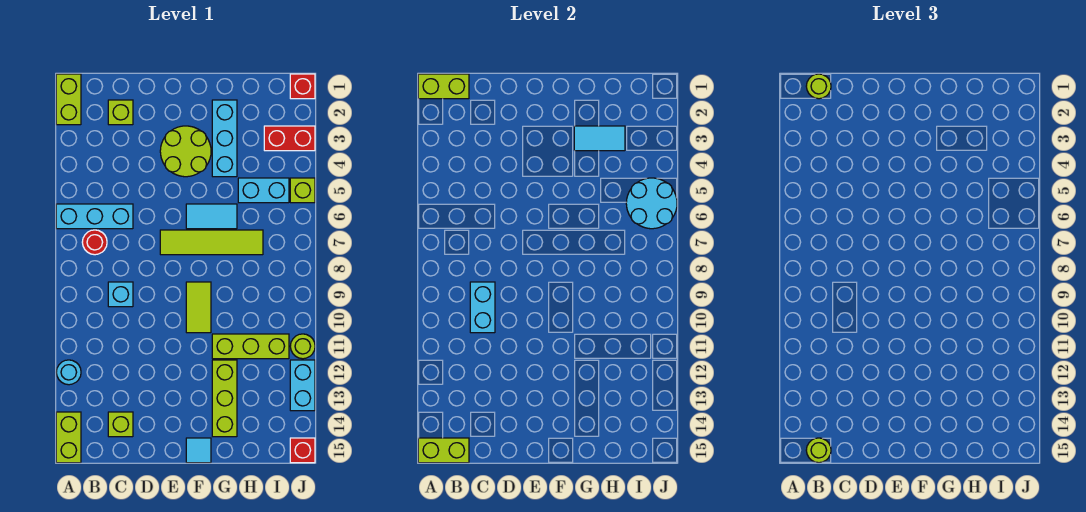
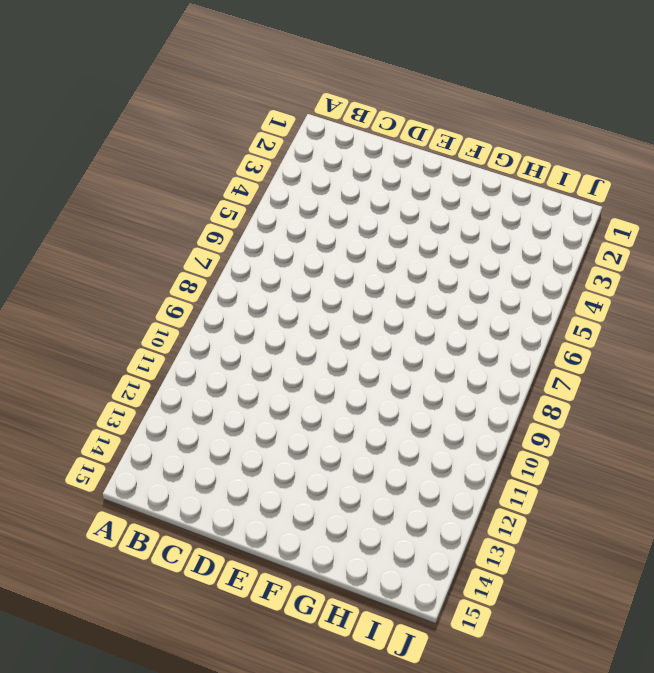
none -> lime brick A1:A2 level 1
none -> cyan brick A6:C6 level 1
none -> cyan round brick A12 level 1
none -> lime brick A14:A15 level 1

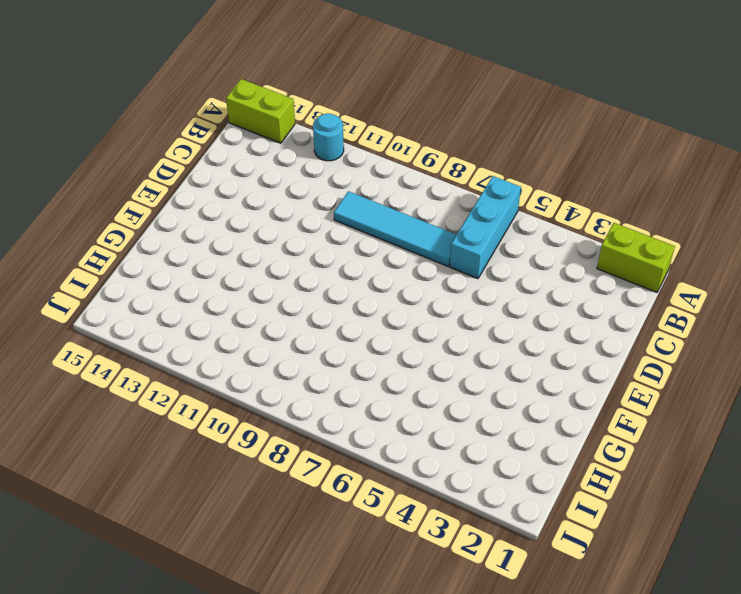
cyan tile C7:C10 level 1 -> cyan brick C9 level 1
none -> red round brick B7 level 1
none -> lime brick C2 level 1
none -> lime brick C14 level 1
none -> lime round brick E3:F4 level 1

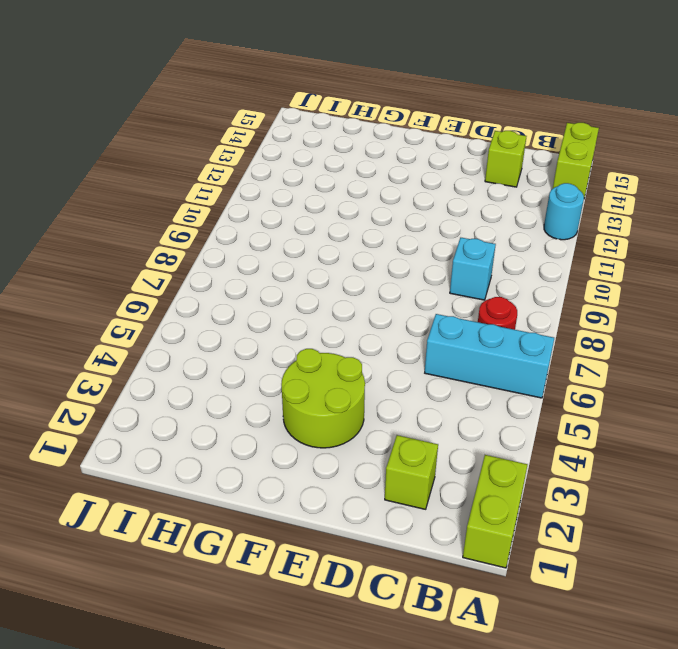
none -> lime tile E7:H7 level 1
none -> cyan tile F6:G6 level 1
none -> lime tile F9:F10 level 1
none -> cyan tile F15 level 1

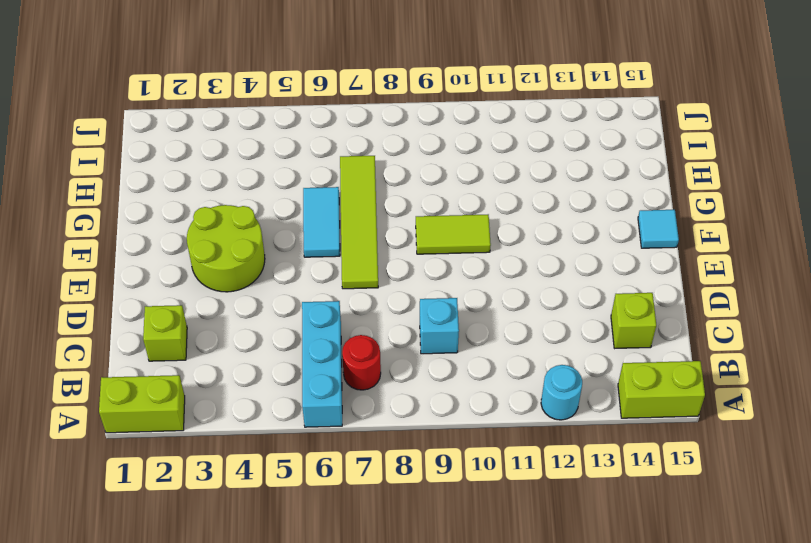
none -> cyan brick G2:G4 level 1
none -> lime brick G11:I11 level 1
none -> lime brick G12:G14 level 1
none -> cyan brick H5:I5 level 1

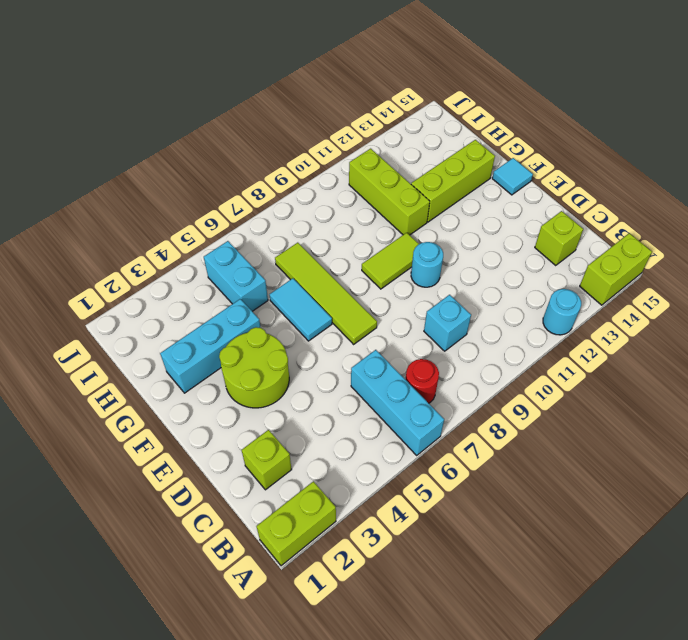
cyan round brick E10 level 1 -> none
none -> red brick I3:J3 level 1
none -> red brick J1 level 1
none -> lime brick J5 level 1
none -> lime round brick J11 level 1

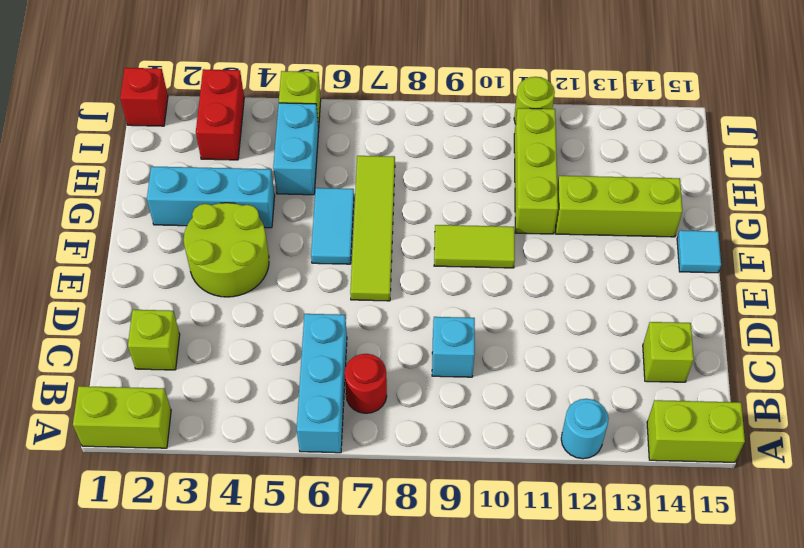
none -> cyan brick J12:J13 level 1
none -> red brick J15 level 1
none -> lime brick A1:B1 level 2
none -> lime brick A15:B15 level 2

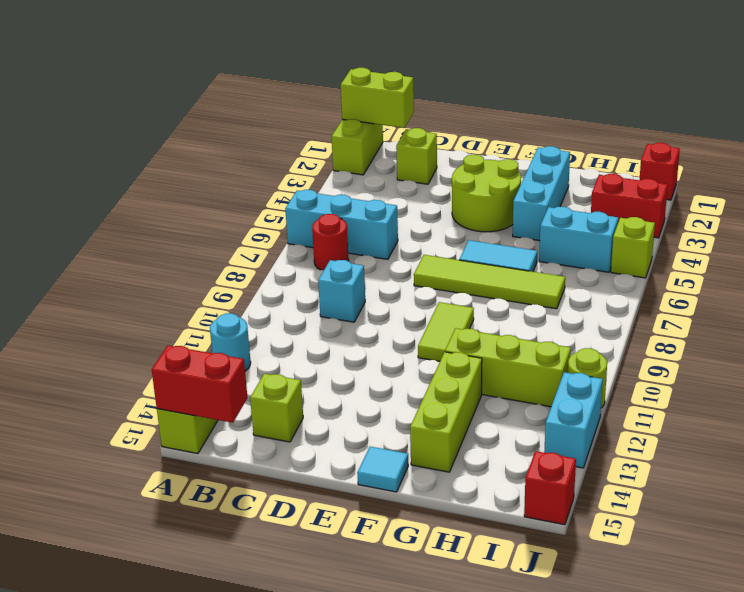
red brick A15:B15 level 2 -> lime brick A15:B15 level 2
none -> cyan brick C9:C10 level 2
none -> cyan tile G3:H3 level 2
none -> cyan round brick I5:J6 level 2
none -> lime round brick B1 level 3

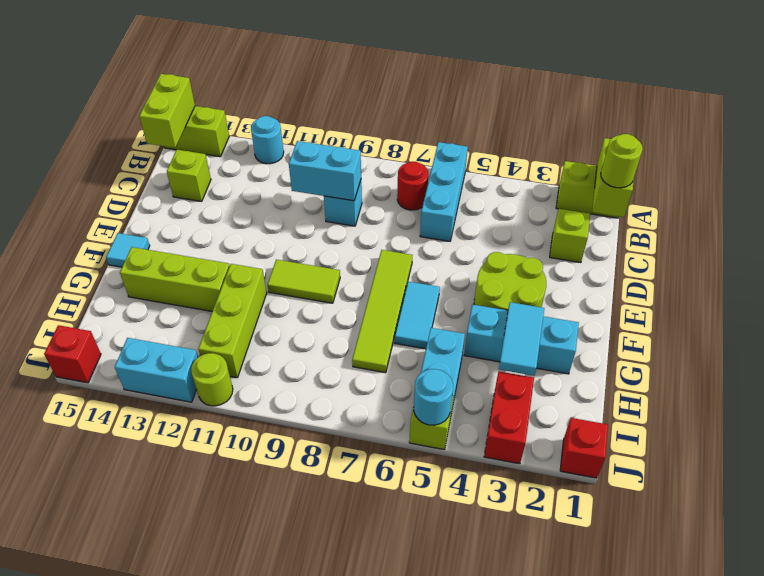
cyan round brick J5 level 2 -> cyan round brick I5:J6 level 2
none -> lime round brick B15 level 3

